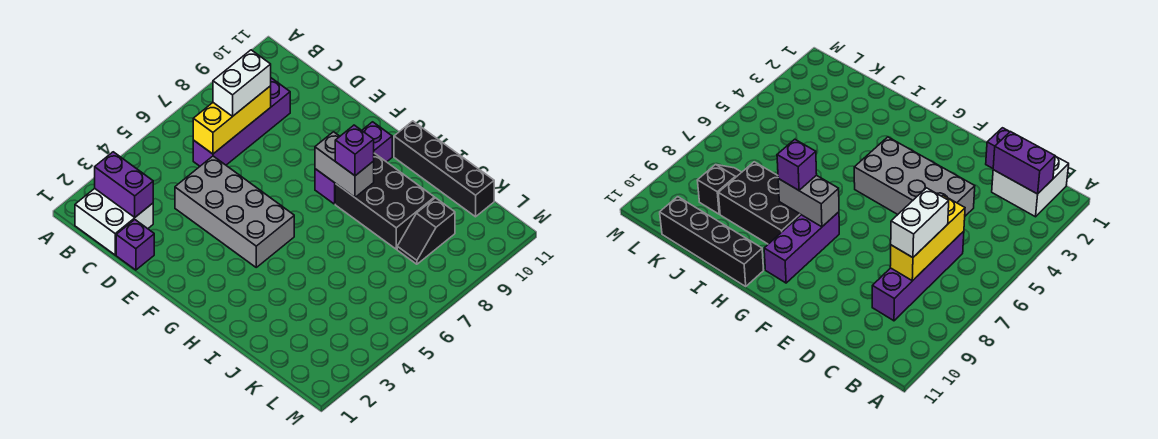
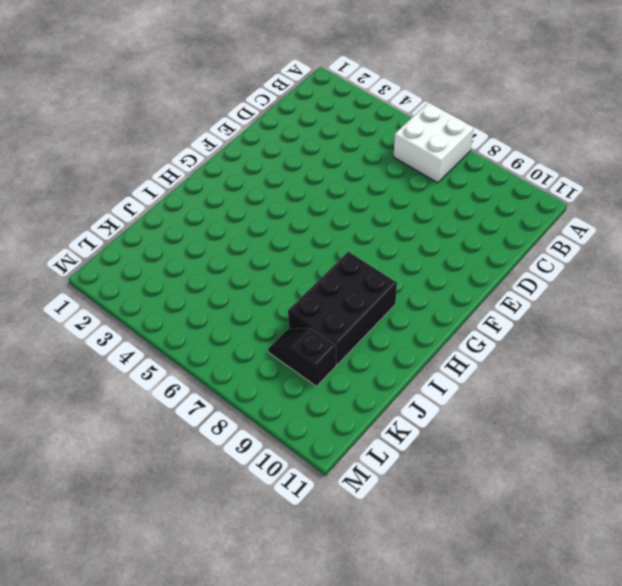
white brick A6:B7 level 1 -> white brick B1:C2 level 1
none -> purple brick C6:C9 level 1
none -> purple brick D1 level 1
none -> grey brick D4:G5 level 1

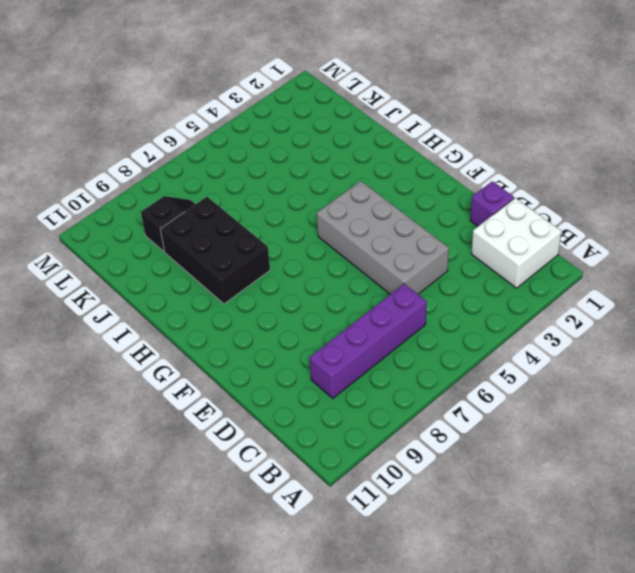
none -> purple brick G8:G10 level 1
none -> black brick H11:K11 level 1
none -> purple brick B2:C2 level 2

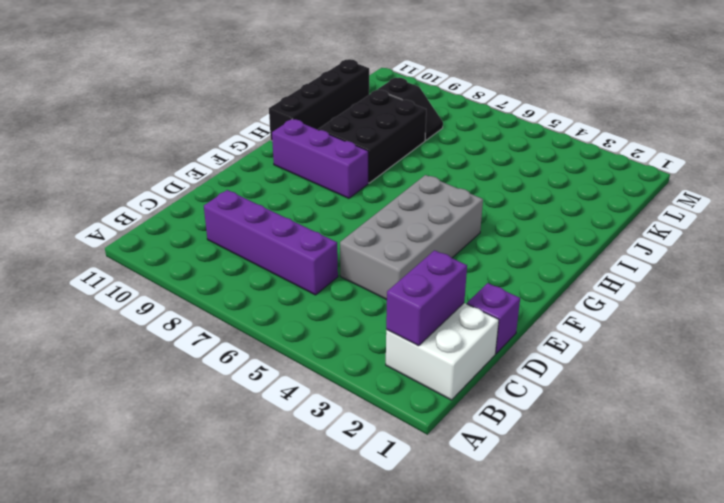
none -> yellow brick C6:C8 level 2
none -> grey brick G8:H8 level 2
none -> white brick C7:C8 level 3

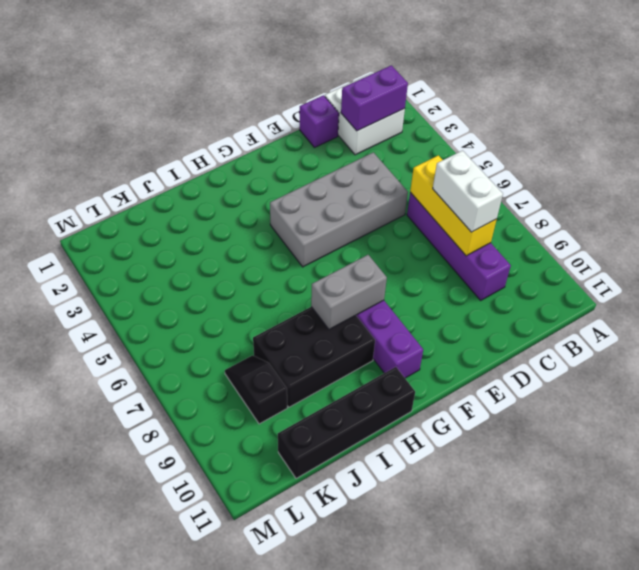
none -> purple brick H8 level 3

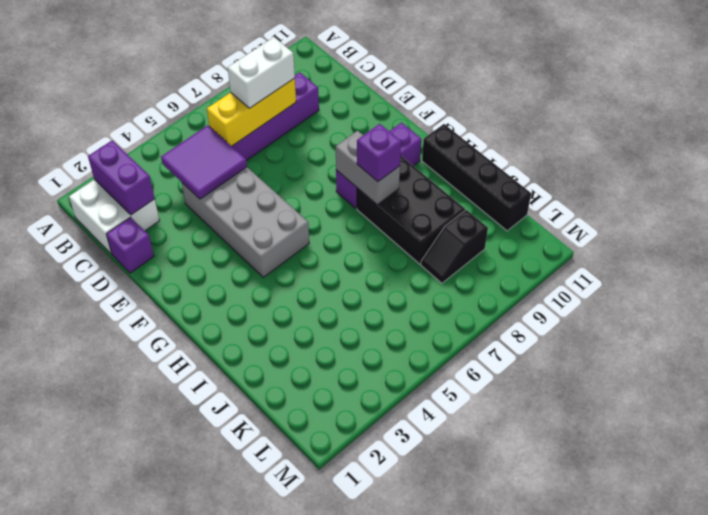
purple tile C4:D5 level 2 -> none

